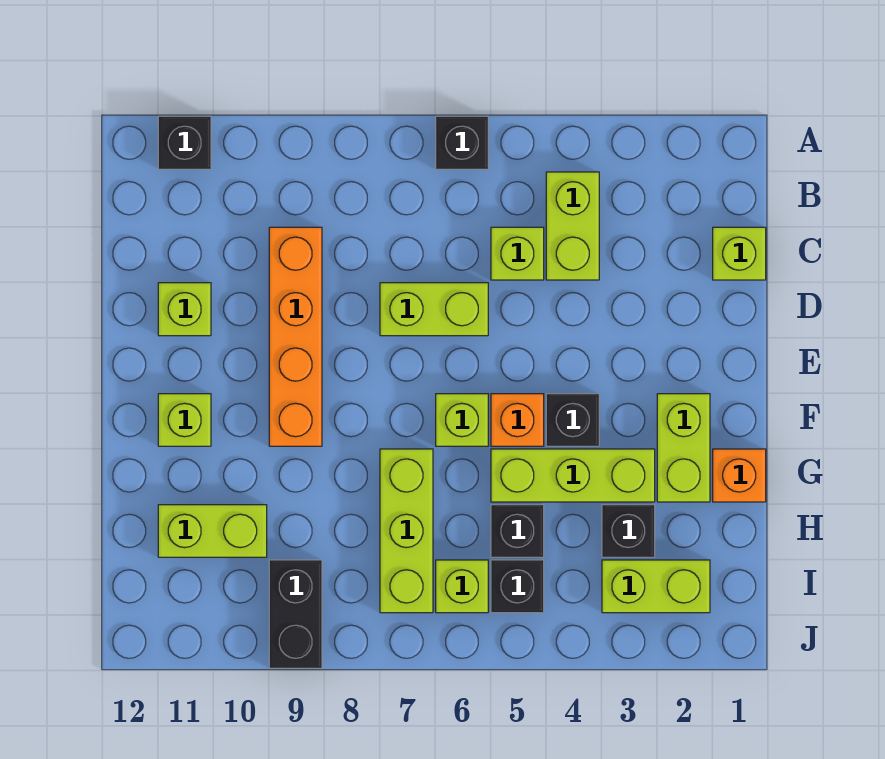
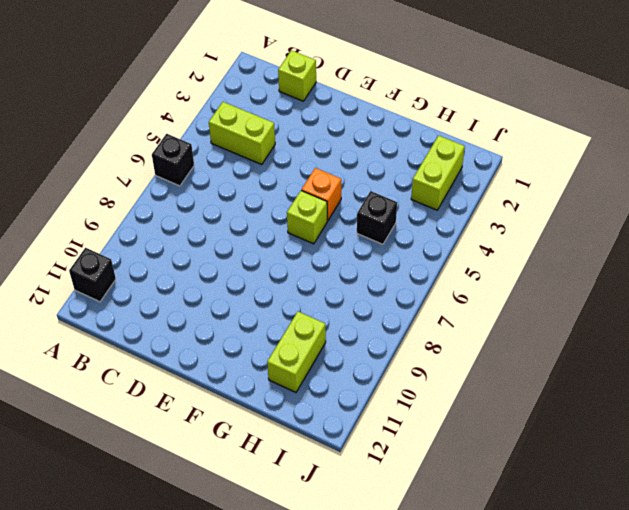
none -> lime brick C5 level 1
none -> orange brick C9:F9 level 1
none -> lime brick D6:D7 level 1

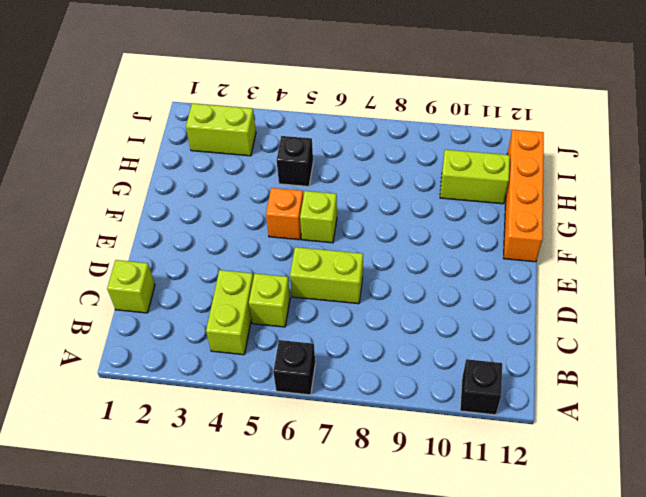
orange brick F12:I12 level 1 -> orange brick C9:F9 level 1
none -> lime brick D11 level 1
none -> lime brick F2:G2 level 1
none -> black brick F4 level 1

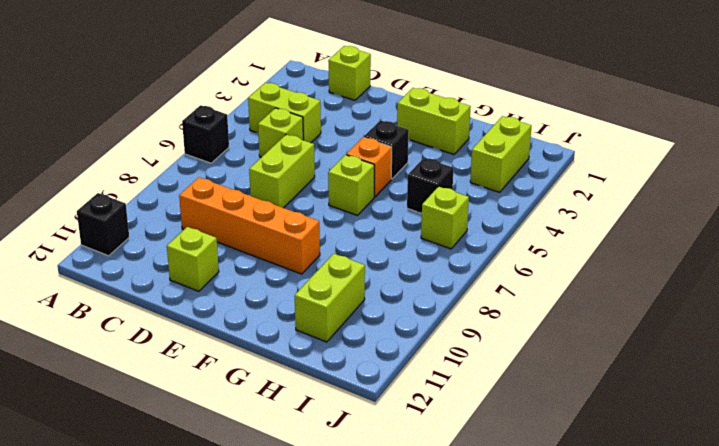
none -> lime brick F11 level 1
none -> orange brick G1 level 1
none -> lime brick G3:G5 level 1

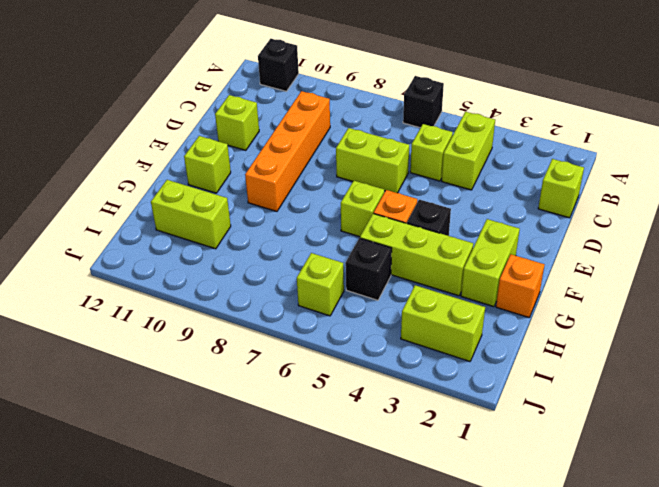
none -> lime brick G7:I7 level 1
none -> black brick H3 level 1
none -> black brick I5 level 1

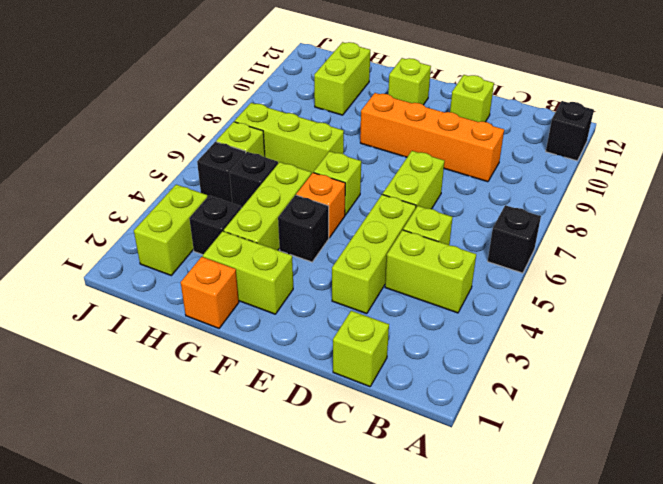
lime brick D3:D5 level 1 -> none
none -> black brick I9:J9 level 1

